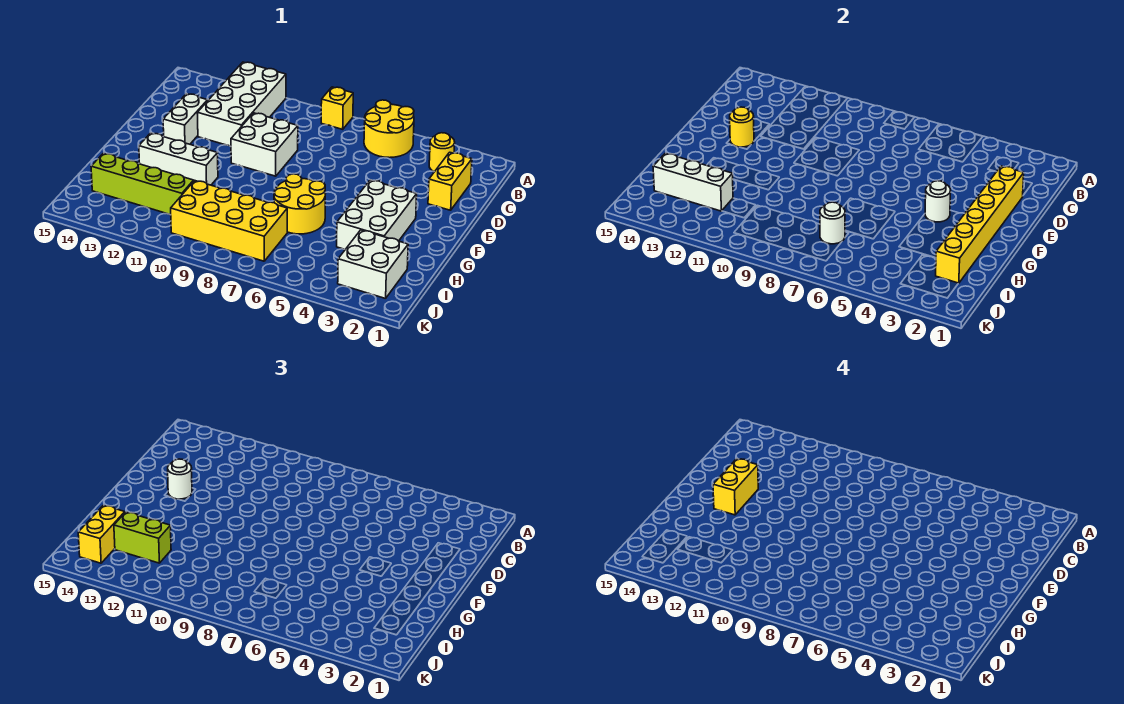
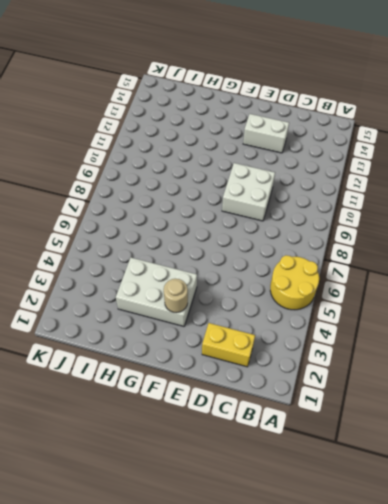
tan round brick F3 level 2 -> none
none -> yellow brick A8 level 1
none -> white brick A11:D12 level 1
none -> yellow round brick B3 level 1

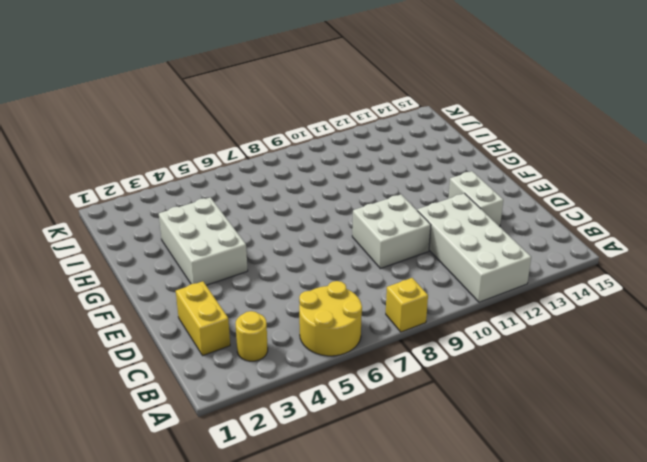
none -> yellow round brick G6:H7 level 1
none -> white brick G11:G13 level 1
none -> white brick I2:J3 level 1

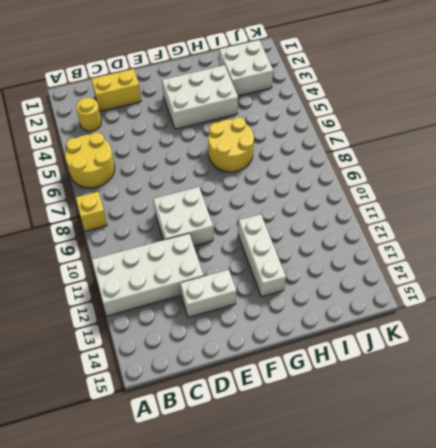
none -> yellow brick I7:J10 level 1
none -> lime brick I11:I14 level 1
none -> yellow brick D2:I2 level 2

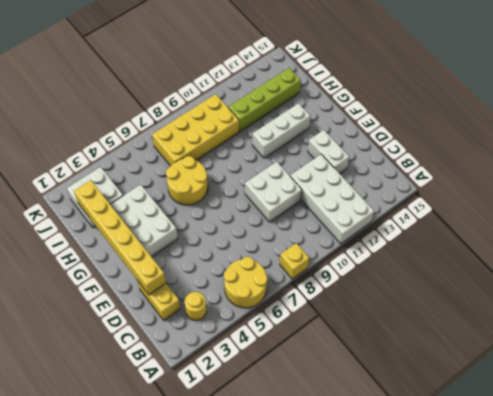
none -> yellow round brick E13 level 2
none -> white round brick F4 level 2
none -> white round brick I7 level 2

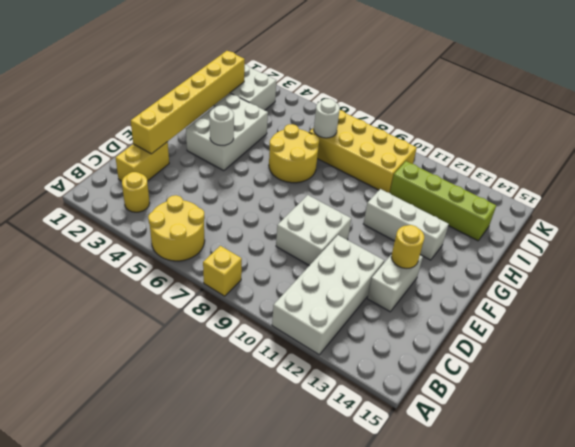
none -> white brick I12:I14 level 2
none -> white round brick E13 level 3
none -> lime brick I12:I13 level 3

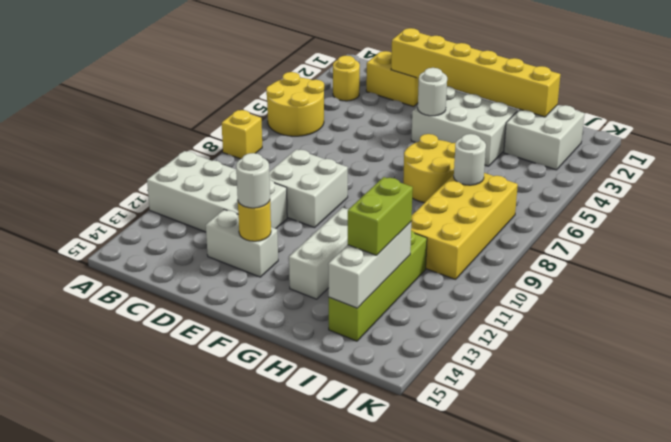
none -> yellow brick I14:J14 level 3
none -> yellow brick E13:F13 level 4

